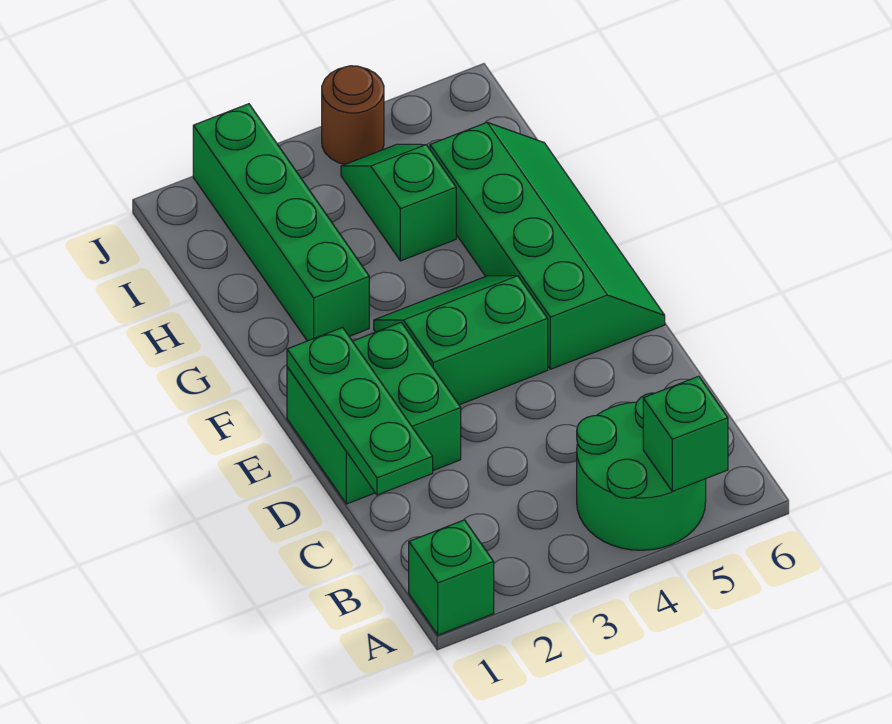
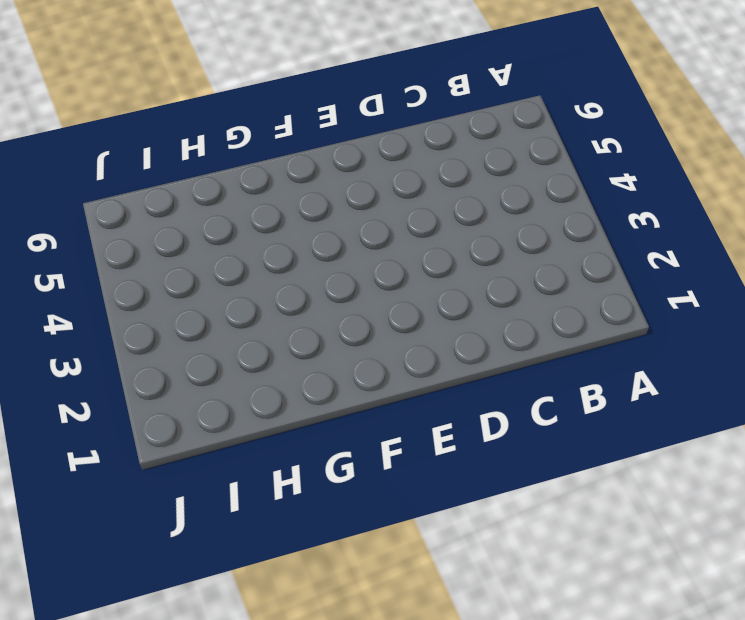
none -> green brick A1 level 1
none -> green round brick A4:B5 level 1

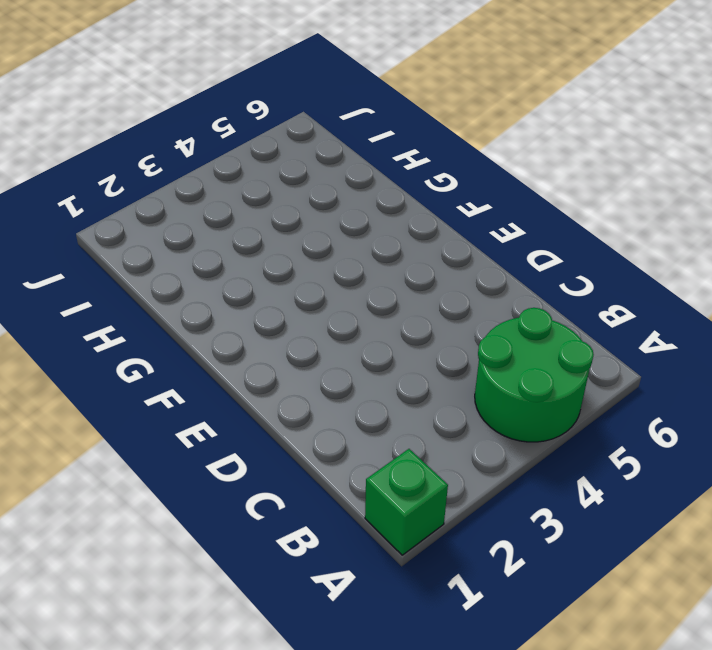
none -> green brick D1:E2 level 1
none -> green slope E3:F4 level 1 top E

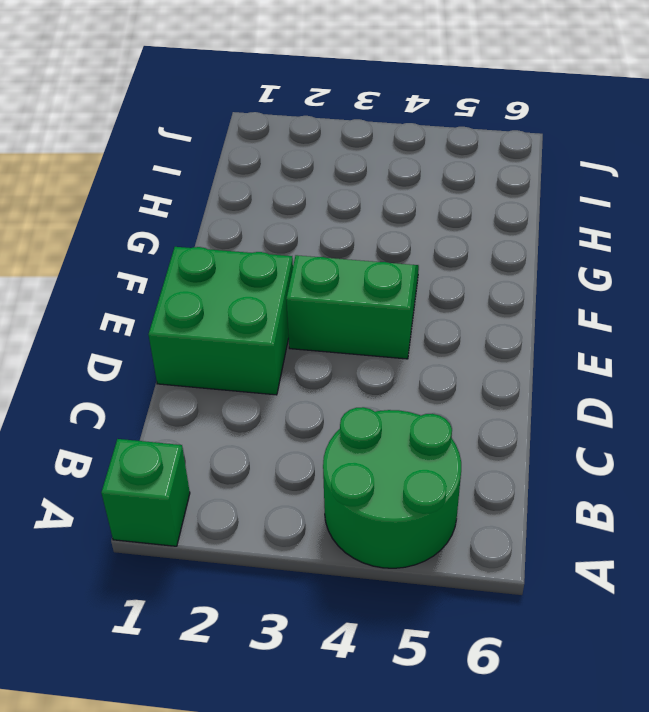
none -> green slope E5:H6 level 1 top 5
none -> green brick G2:J2 level 1

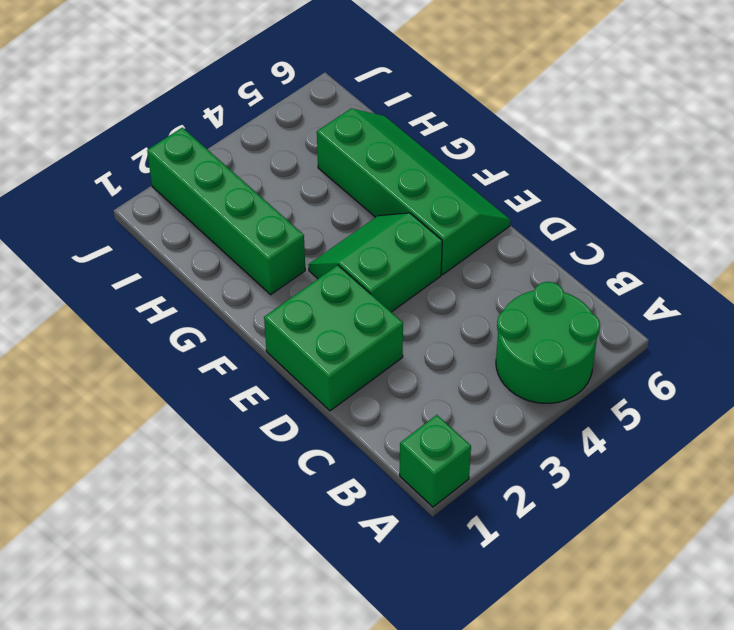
none -> green slope H4:I4 level 1 top H
none -> brown round brick J4 level 1

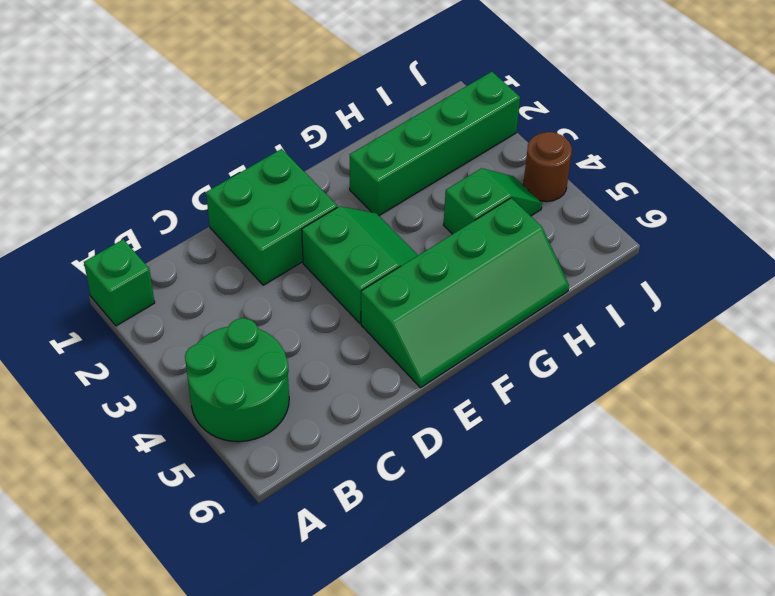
none -> green brick A5 level 2
none -> green plate C1:E1 level 2

